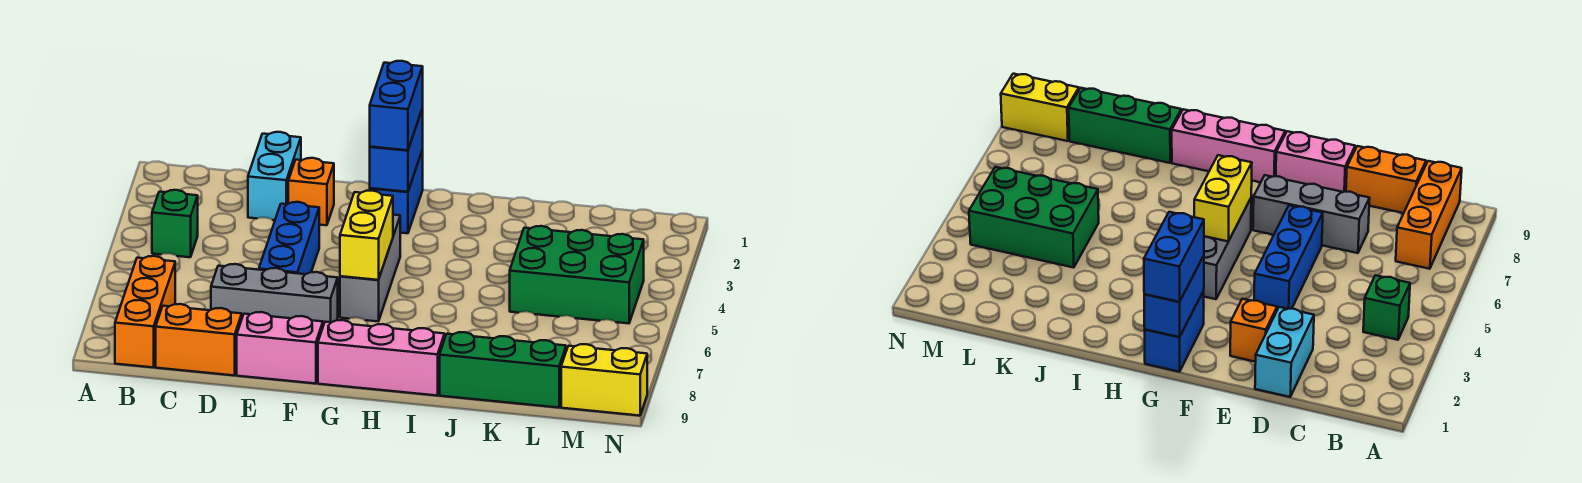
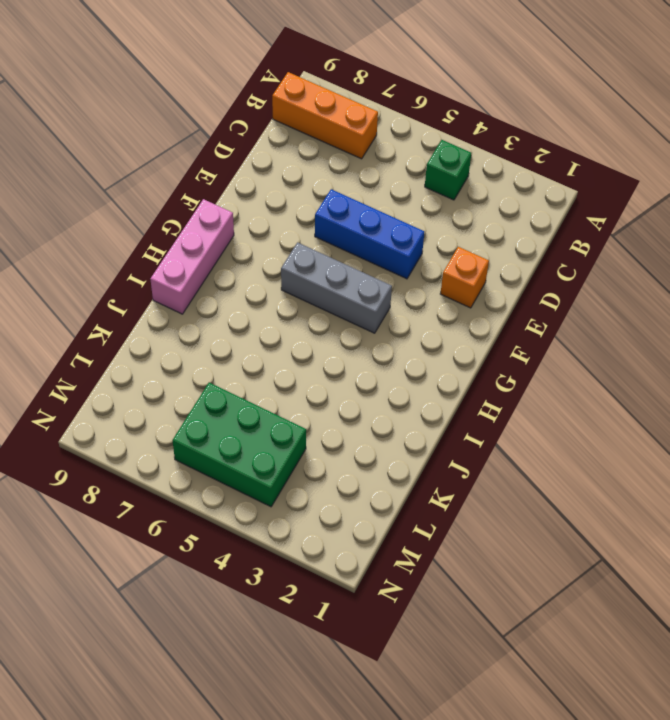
green brick L4:M6 level 1 -> green brick K4:M5 level 1
none -> orange brick C9:D9 level 1
none -> cyan brick D1:D2 level 1
none -> grey brick D7:F7 level 1

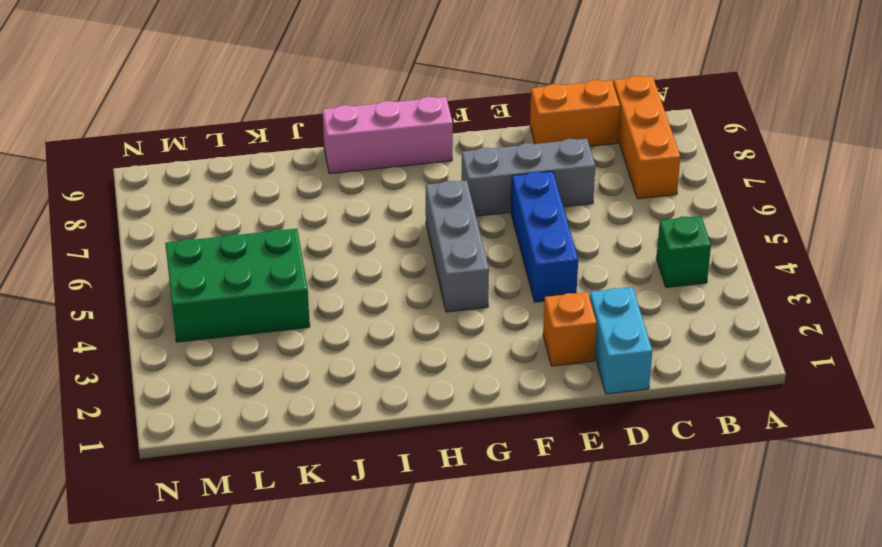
none -> pink brick E9:F9 level 1
none -> blue brick G1:G2 level 1
none -> green brick J9:L9 level 1

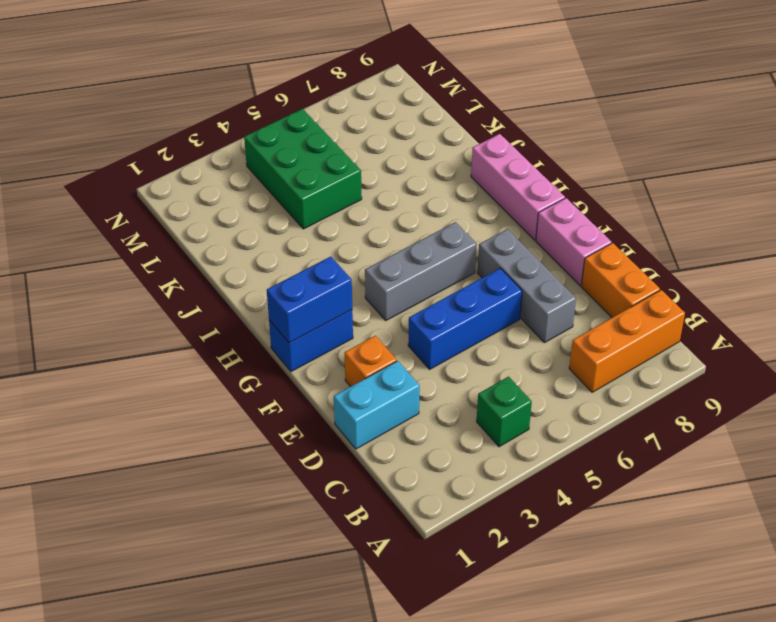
none -> green brick J9:L9 level 1
none -> yellow brick M9:N9 level 1
none -> yellow brick G5:G6 level 2

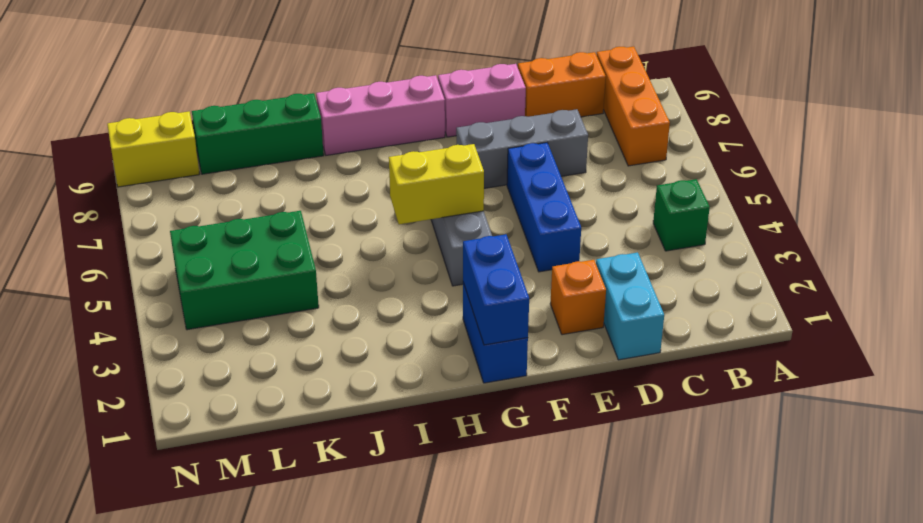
yellow brick G5:H5 level 2 -> yellow brick G5:G6 level 2
none -> blue brick G1:G2 level 3

